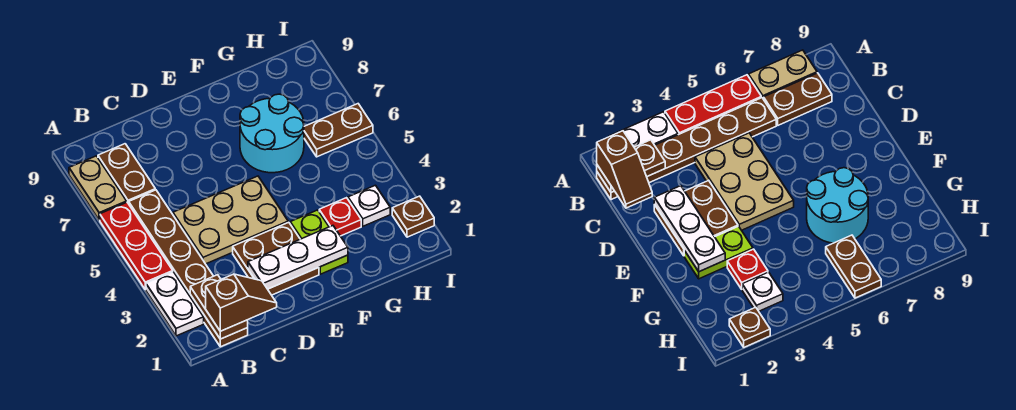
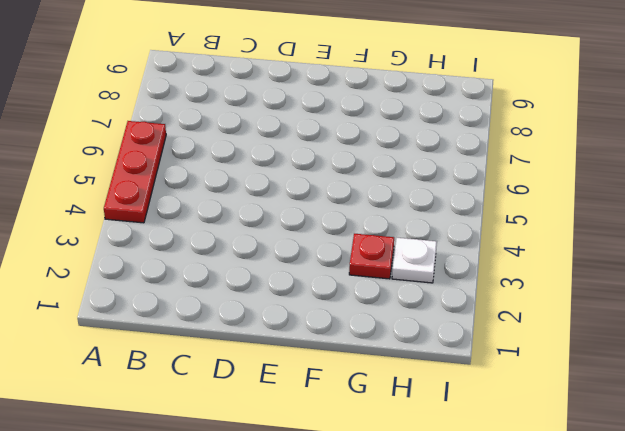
none -> white plate A2:A3 level 1
none -> tan plate A7:A8 level 1
none -> brown plate B1:B6 level 1

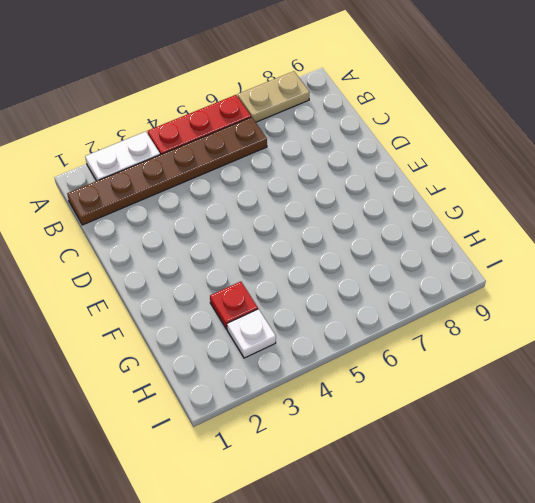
none -> brown plate B7:B8 level 1
none -> tan plate C4:E5 level 1
none -> brown plate D2:E3 level 1

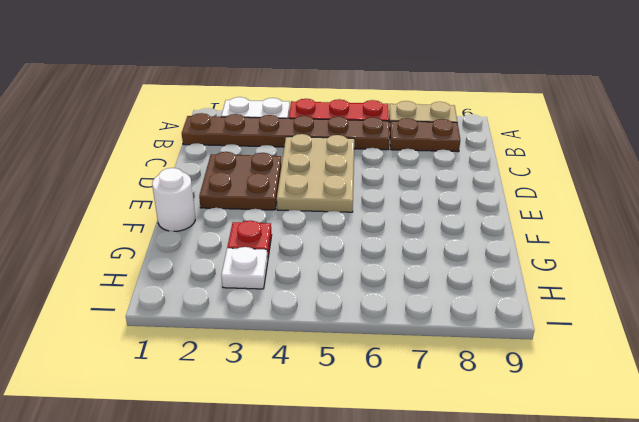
white round brick F1 level 1 -> none
none -> lime plate F2:F3 level 1
none -> cyan round brick F6:G7 level 1
none -> brown plate H6:I6 level 1

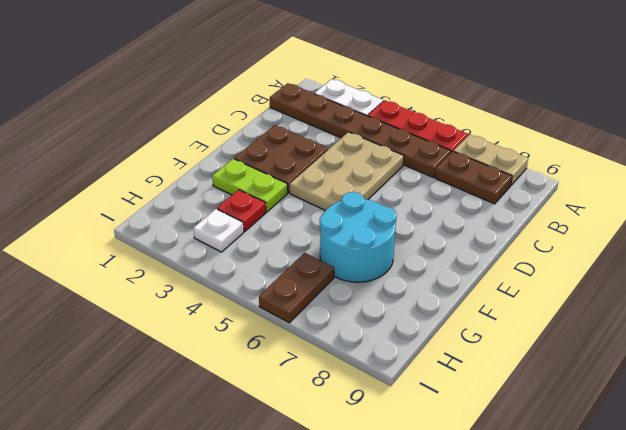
none -> brown plate I2 level 1
none -> brown plate B1:B2 level 2
none -> white plate D2:F2 level 2

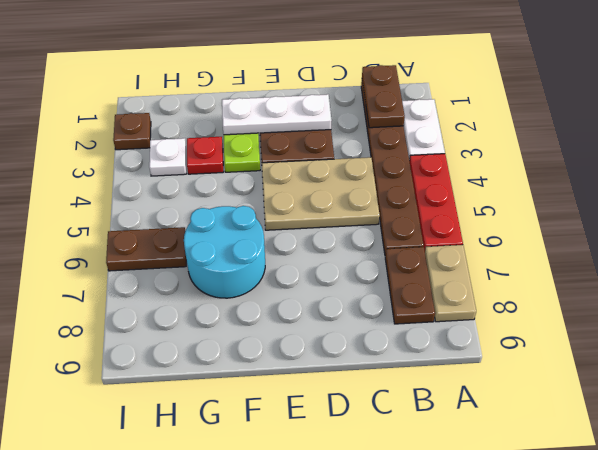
none -> brown slope B1:C1 level 3 top B

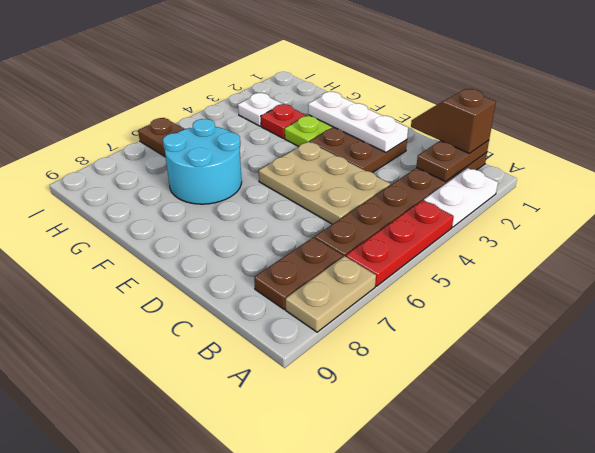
none -> brown plate I2 level 1

